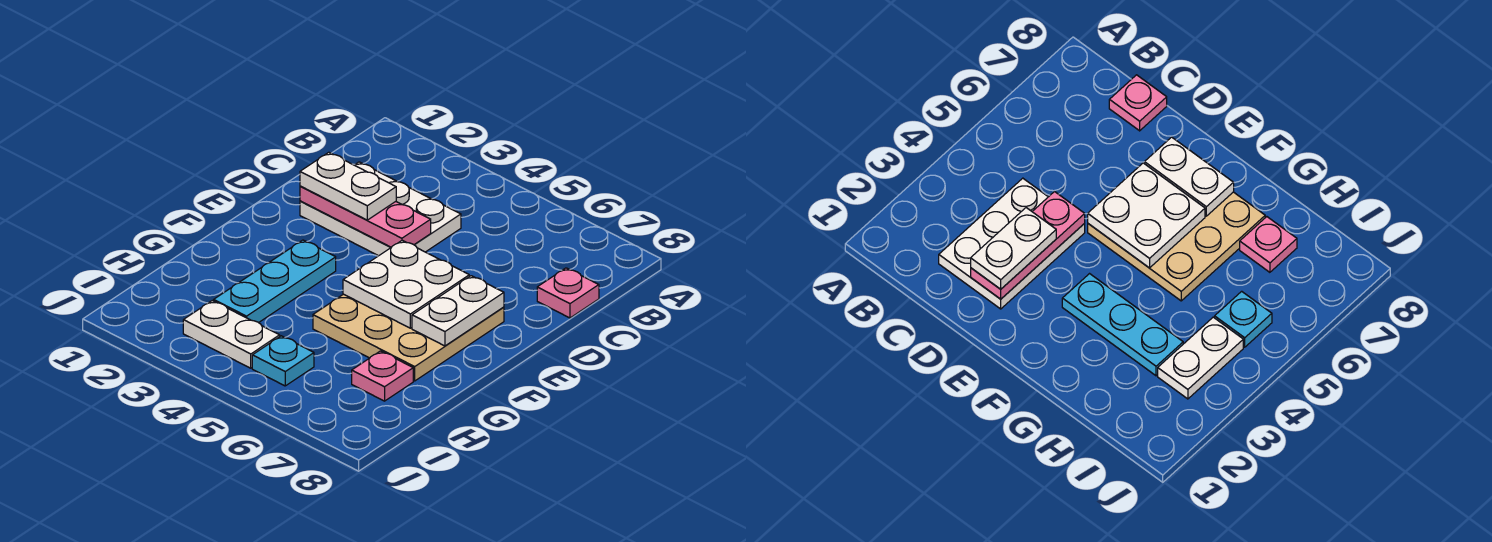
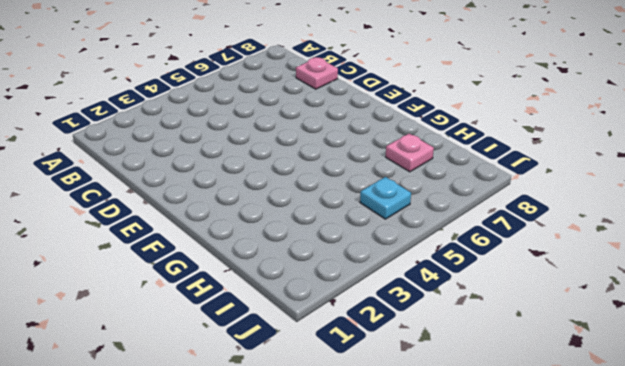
none -> white plate C2:D4 level 1
none -> tan plate E5:G7 level 1

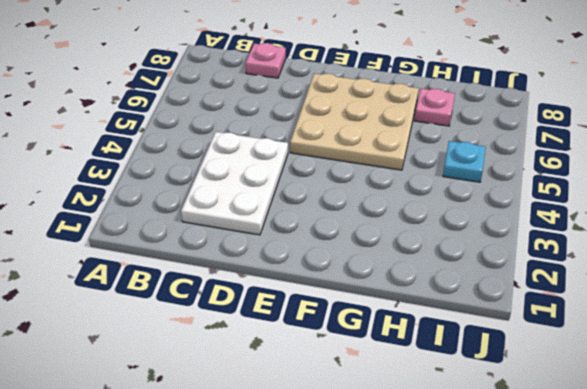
none -> cyan plate F3:H3 level 1
none -> white plate I3:I4 level 1

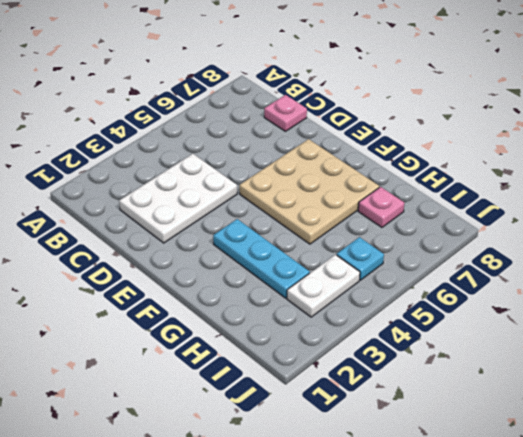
none -> pink plate D2:D4 level 2
none -> white plate E5:F6 level 2

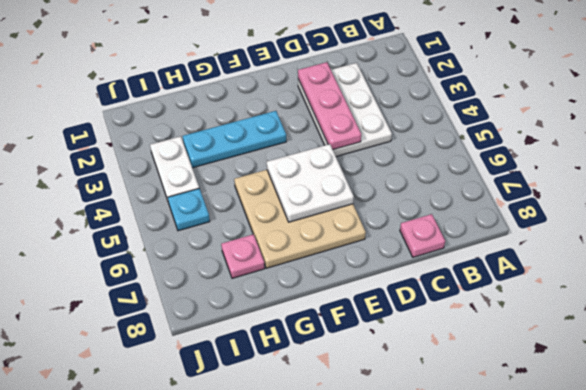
none -> white plate E7:F7 level 2
none -> white plate D2:D3 level 3

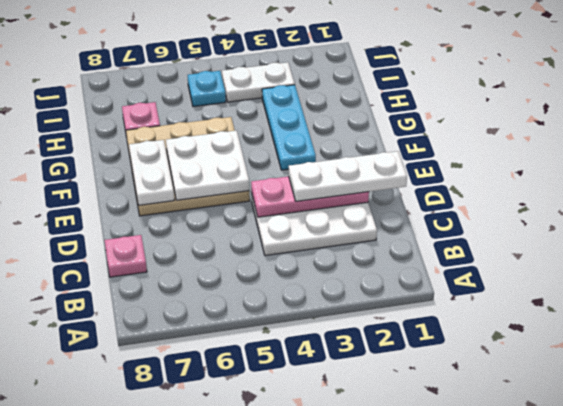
white plate D1:D3 level 3 -> white plate D2:D3 level 3

